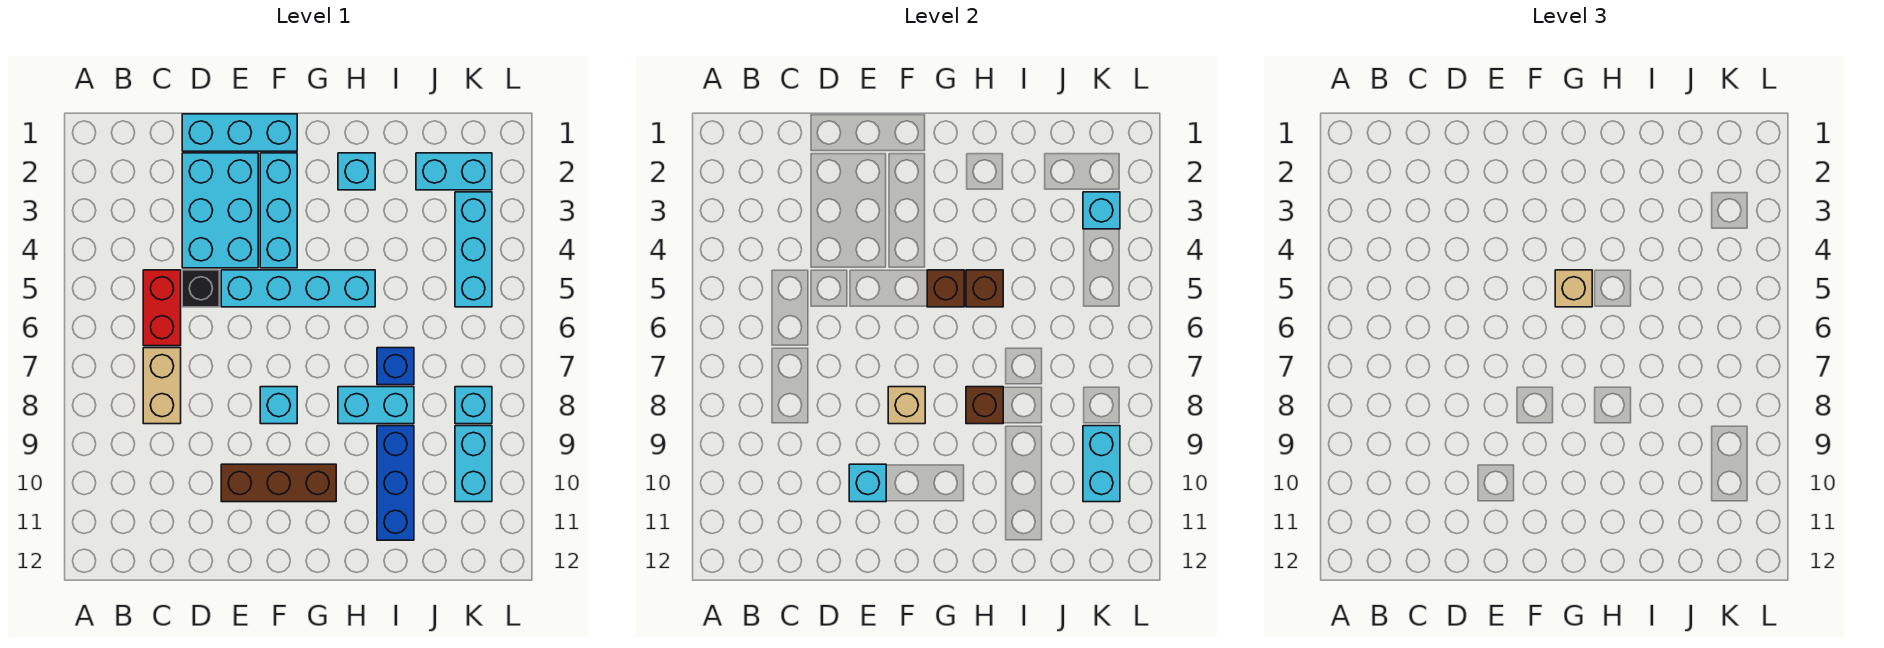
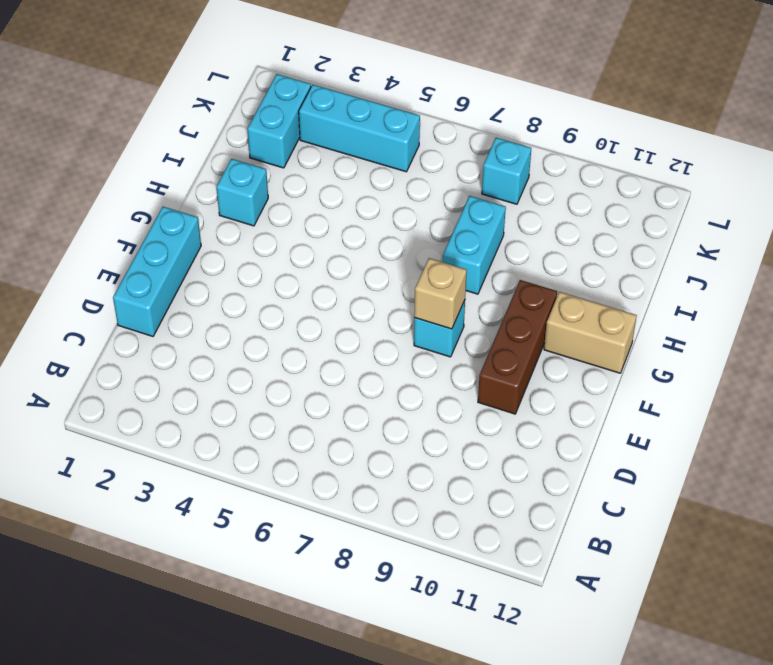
tan brick G11:G12 level 1 -> tan brick C7:C8 level 1
none -> red brick C5:C6 level 1
none -> cyan brick D2:E4 level 1
none -> black brick D5 level 1

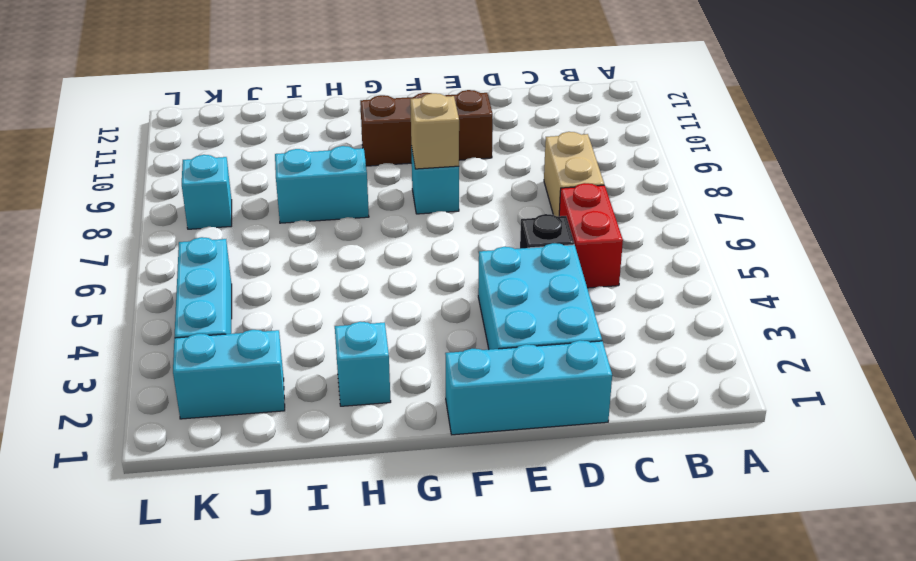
none -> cyan brick E5:H5 level 1
none -> cyan brick F2:F4 level 1
none -> blue brick I7 level 1

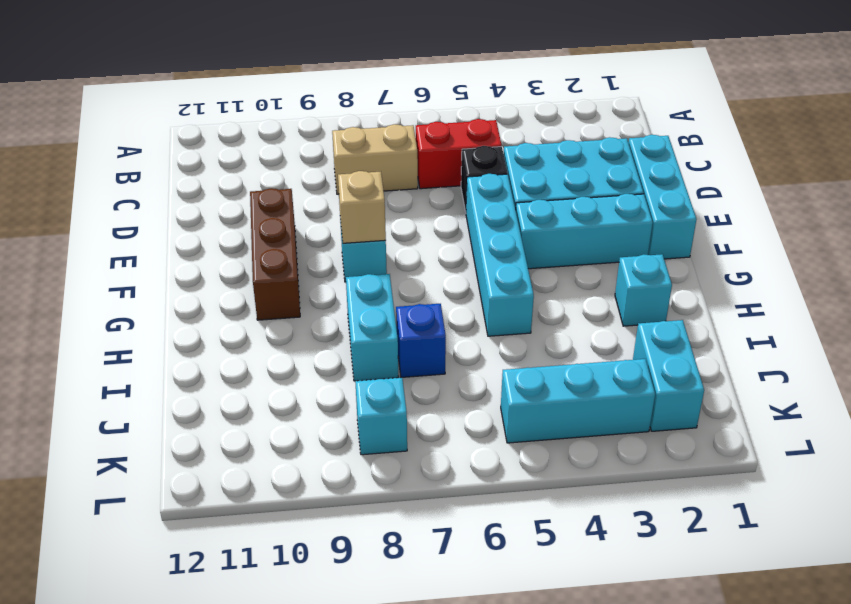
none -> blue brick I9:I11 level 1
none -> cyan brick K9:K10 level 1
none -> cyan brick E10 level 2

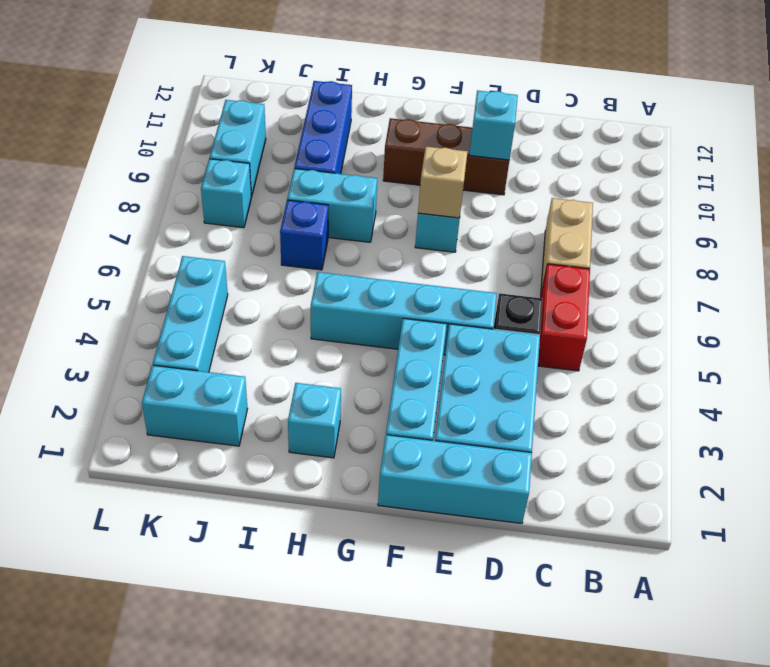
none -> brown brick G5 level 2
none -> brown brick H5 level 2
none -> brown brick H8 level 2

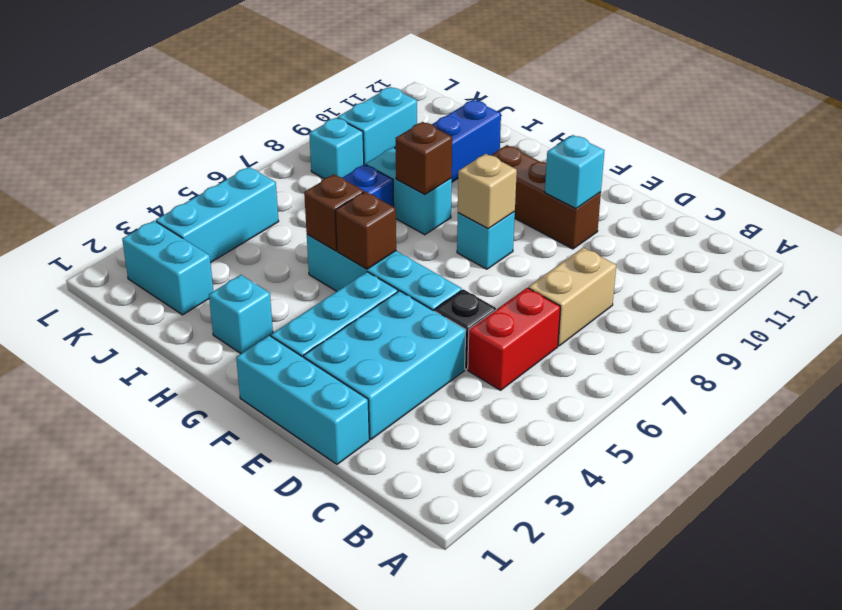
none -> cyan brick K3 level 2
none -> cyan brick K9:K10 level 2
none -> tan brick G5 level 3

